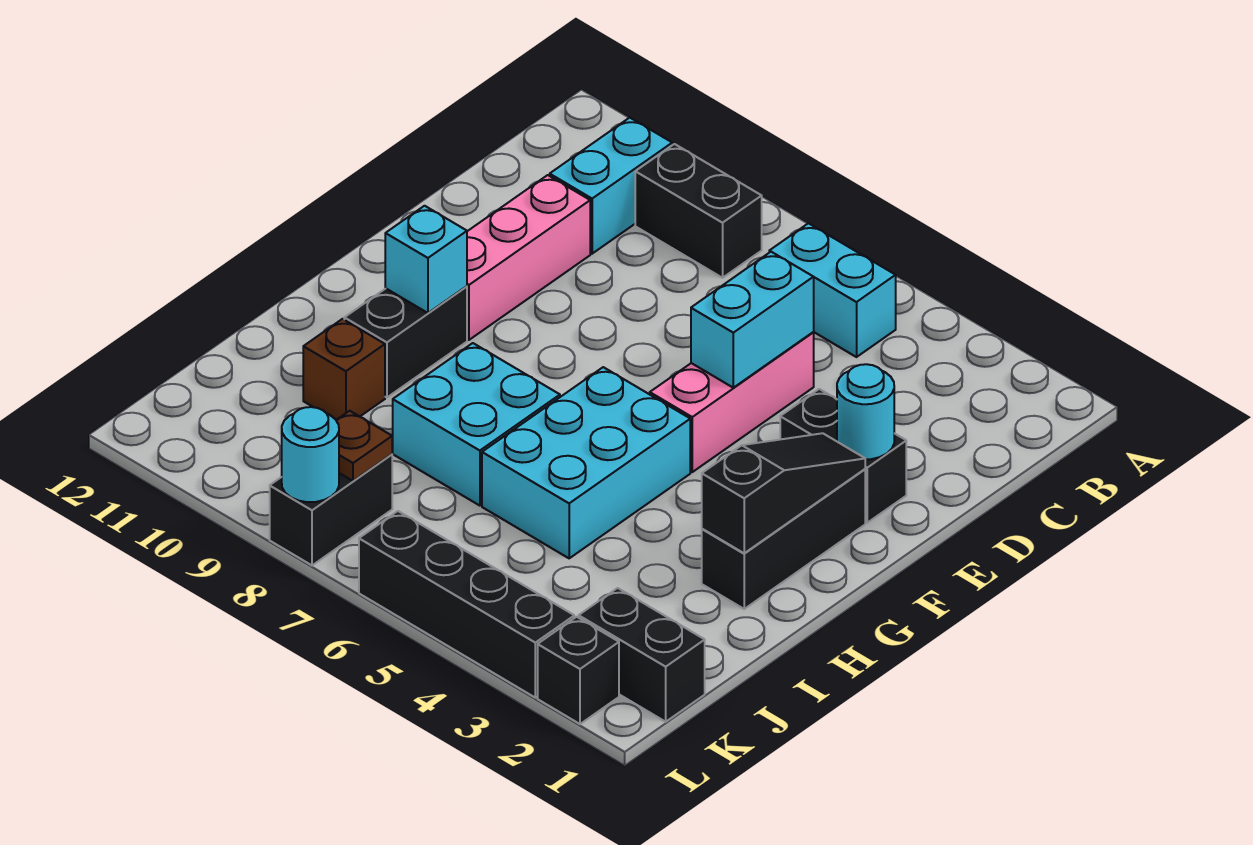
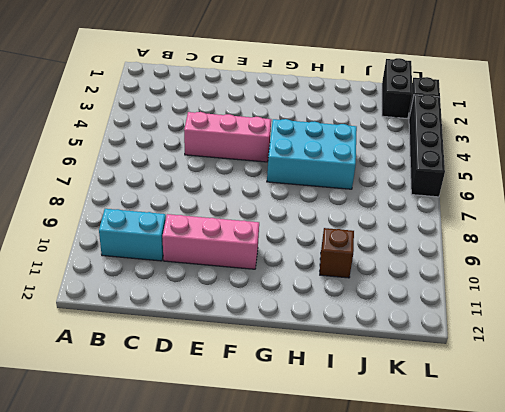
none -> cyan brick B5:B6 level 1
none -> black brick B8:B9 level 1
none -> black brick E2:E3 level 1

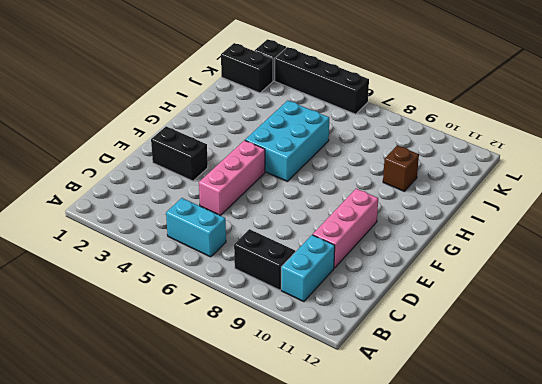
none -> black brick F2:H2 level 1
none -> black brick G10:H10 level 1
none -> cyan brick H7:I8 level 1

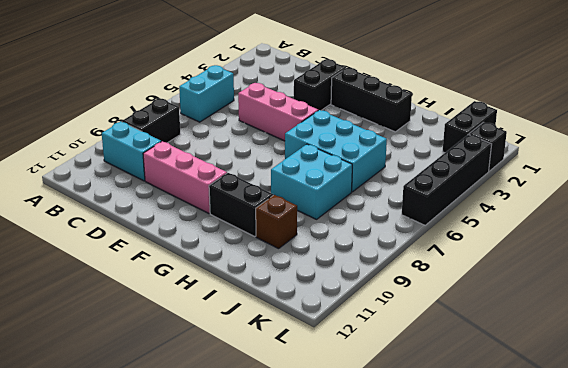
none -> black brick K8:L8 level 1
none -> cyan brick D5:E5 level 2
none -> cyan round brick E2 level 2

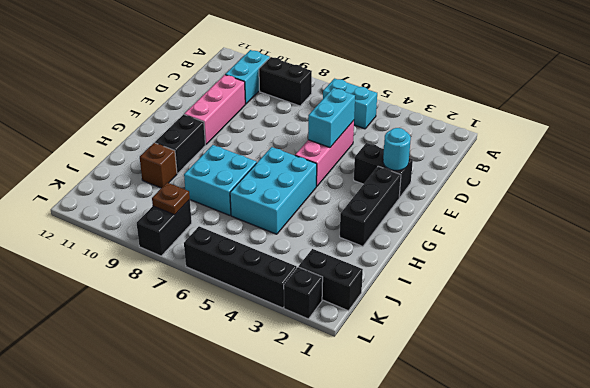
none -> black slope F2:H2 level 2 top H
none -> cyan brick G10 level 2
none -> cyan round brick L8 level 2

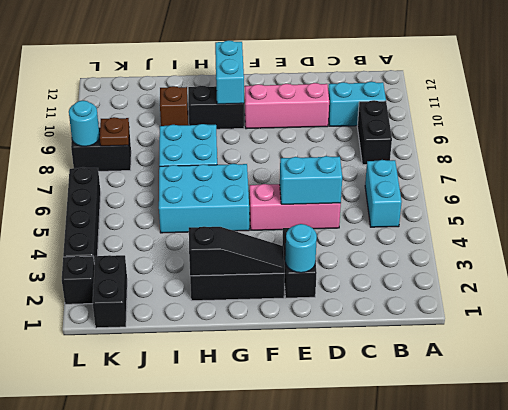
cyan brick G10:G11 level 2 -> cyan brick G10 level 2

